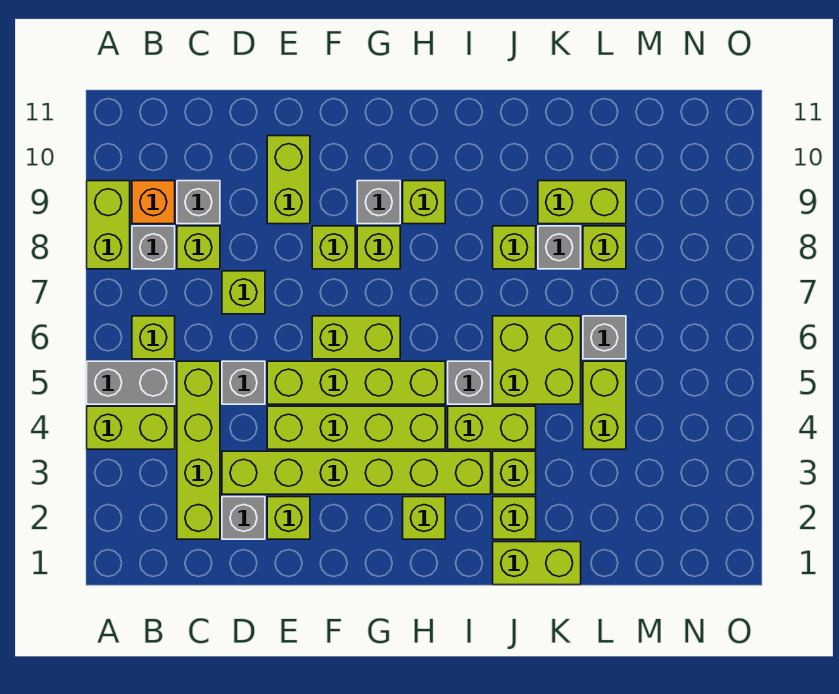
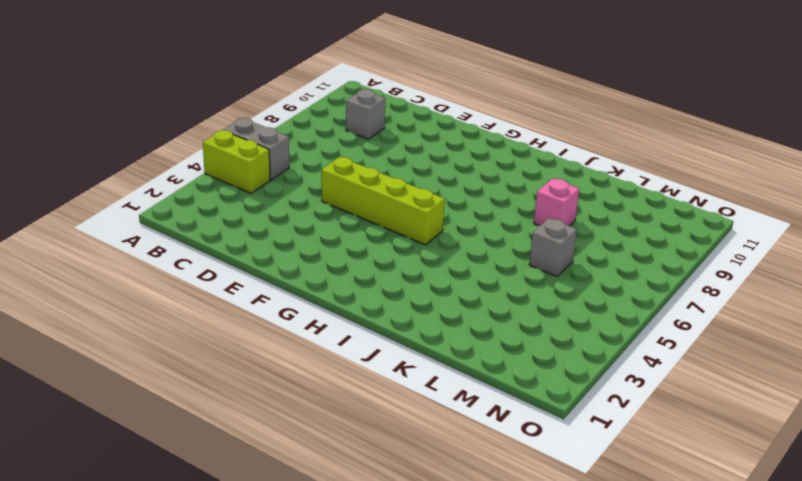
pink brick K8 level 1 -> grey brick K8 level 1
none -> lime brick A8:A9 level 1
none -> lime brick B6 level 1
none -> grey brick B8 level 1
none -> orange brick B9 level 1

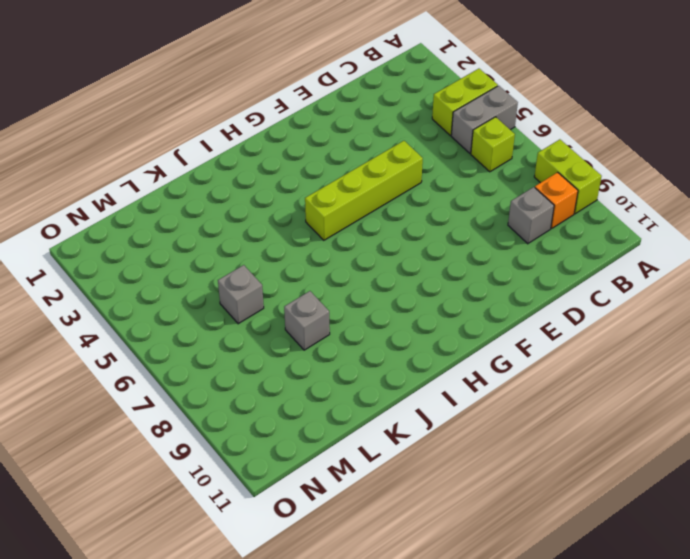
none -> grey brick B8 level 1
none -> lime brick C2:C5 level 1
none -> lime brick C8 level 1
none -> grey brick D2 level 1

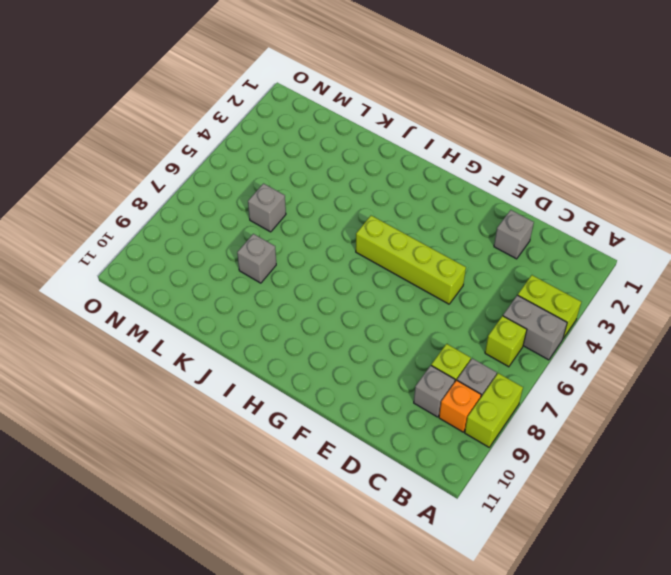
none -> lime brick C2:C5 level 1
none -> lime brick D3:I3 level 1
none -> grey brick D5 level 1
none -> lime brick D7 level 1

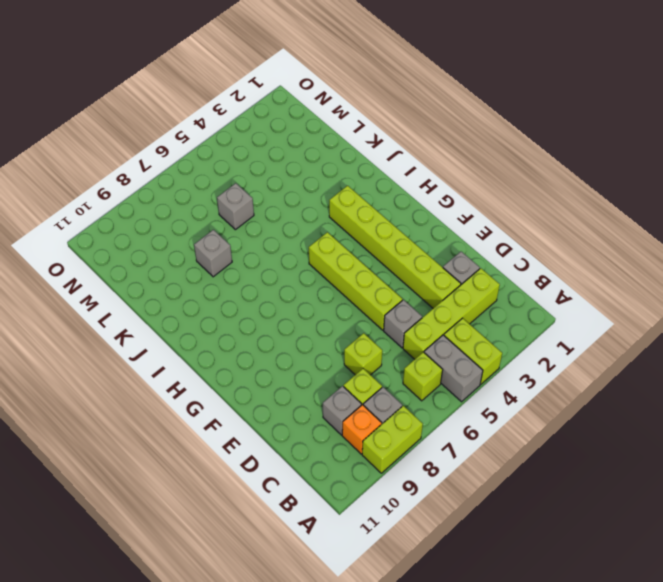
none -> lime brick E2 level 1
none -> lime brick E4:H4 level 1
none -> lime brick E9:E10 level 1
none -> lime brick F6:G6 level 1

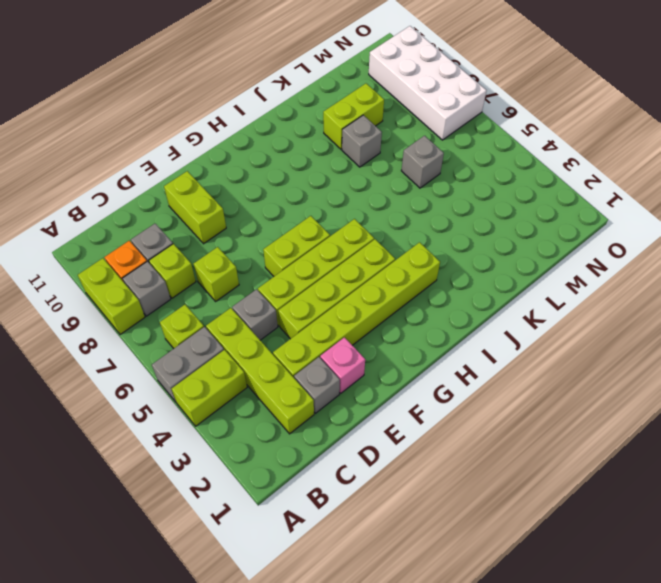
pink brick E2 level 1 -> lime brick E2 level 1
white brick N7:O10 level 1 -> none
none -> lime brick F8 level 1
none -> lime brick G8 level 1
none -> grey brick G9 level 1
none -> lime brick H2 level 1

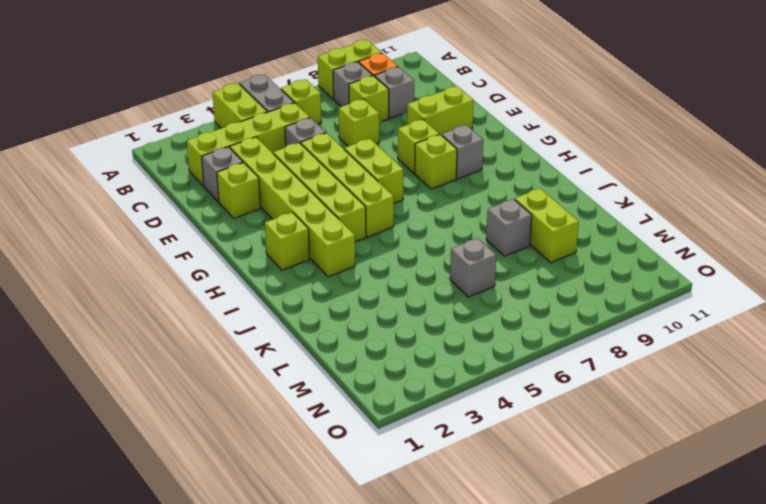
none -> lime brick H9 level 1
none -> lime brick I4:J4 level 1
none -> grey brick I5 level 1
none -> lime brick J1:K1 level 1

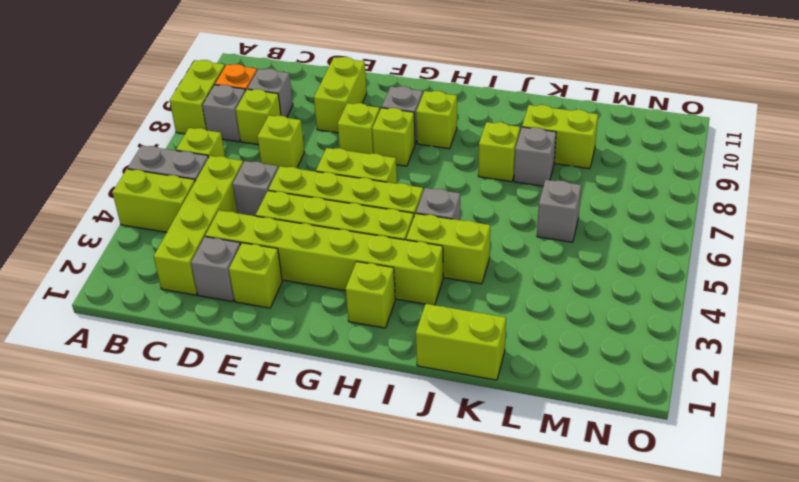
none -> lime brick J2 level 1
none -> lime brick J3 level 1
none -> lime brick J5:K6 level 1
none -> lime brick L4:L5 level 1

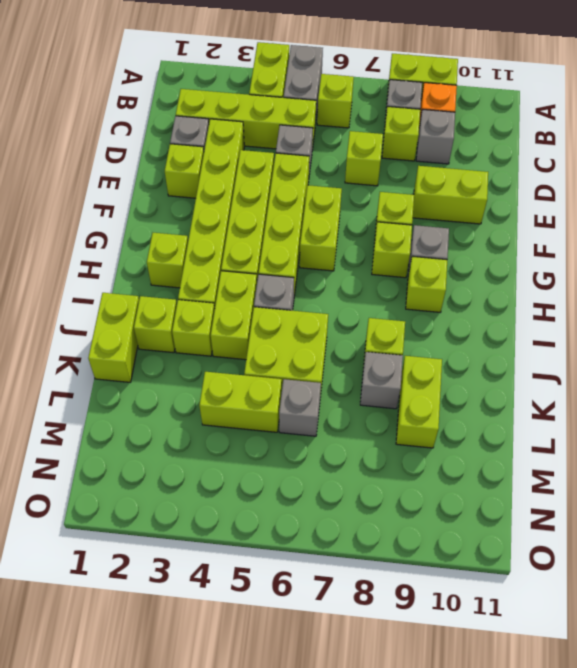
none -> lime brick L8 level 1

